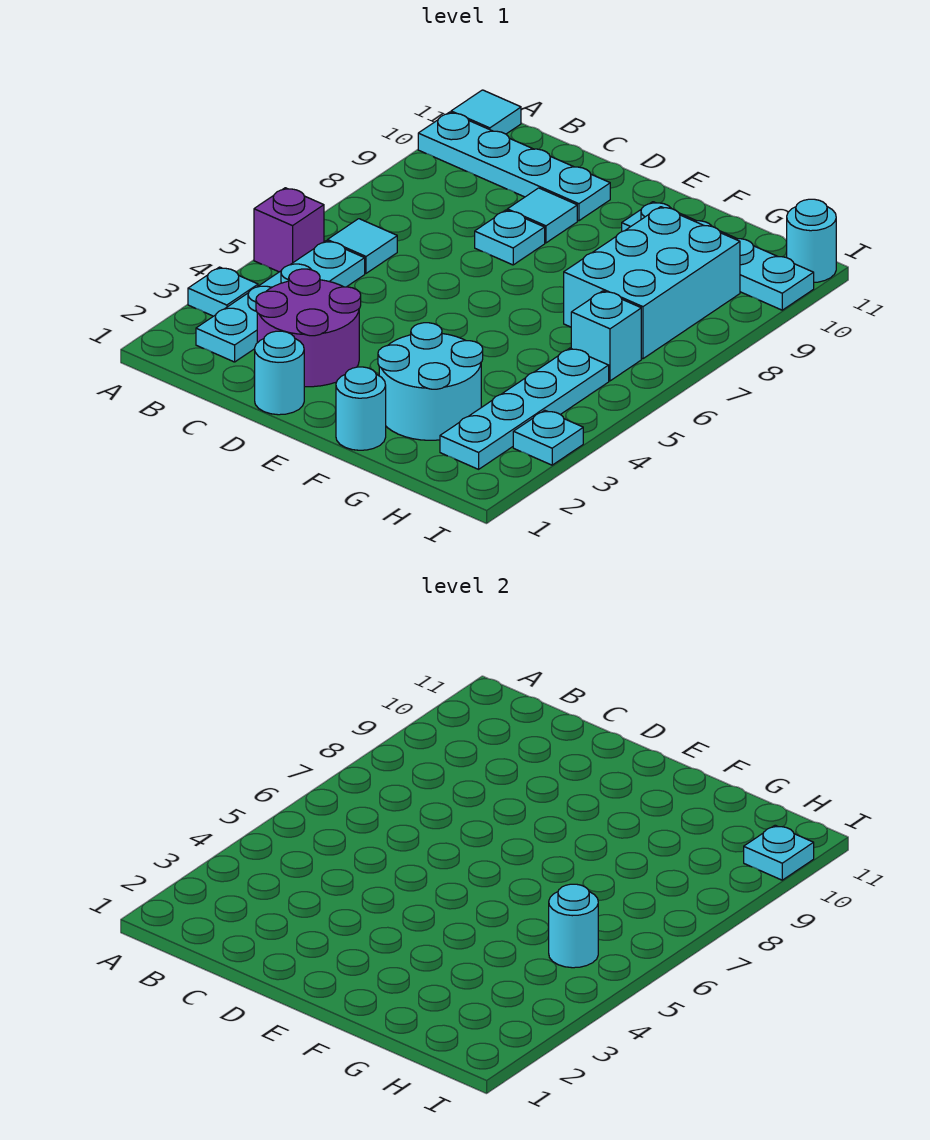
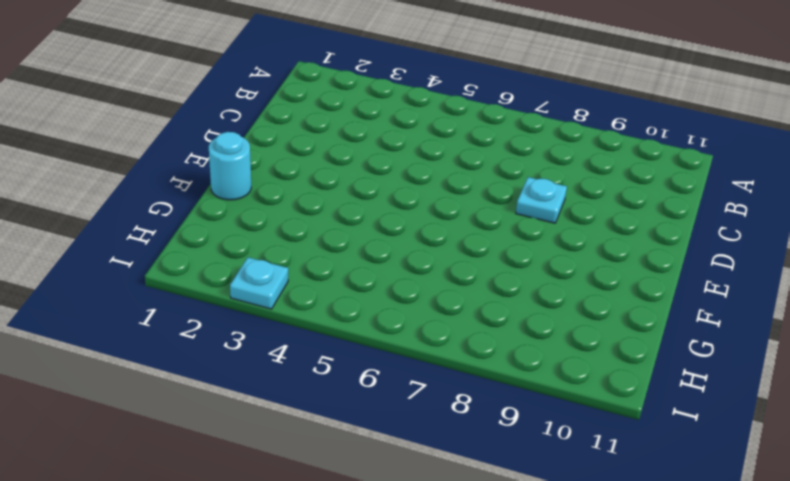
none -> cyan plate A3 level 1
none -> purple brick A5 level 1
none -> cyan plate A10:D10 level 1

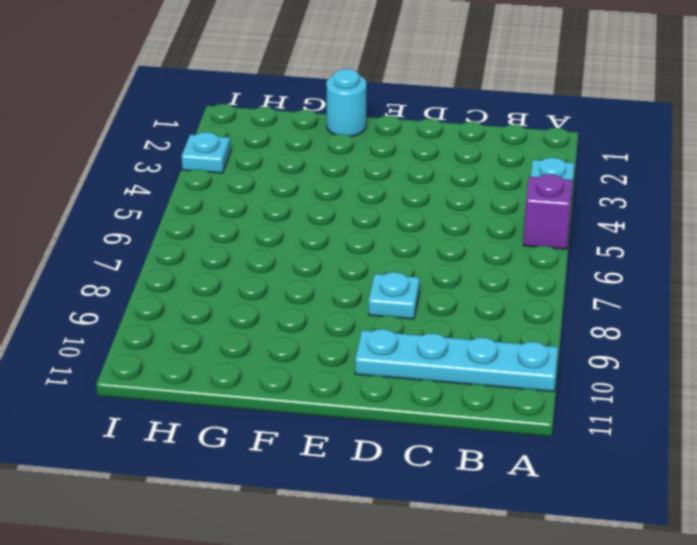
none -> cyan tile A11 level 1
none -> cyan plate B2:B5 level 1
none -> cyan tile B6 level 1

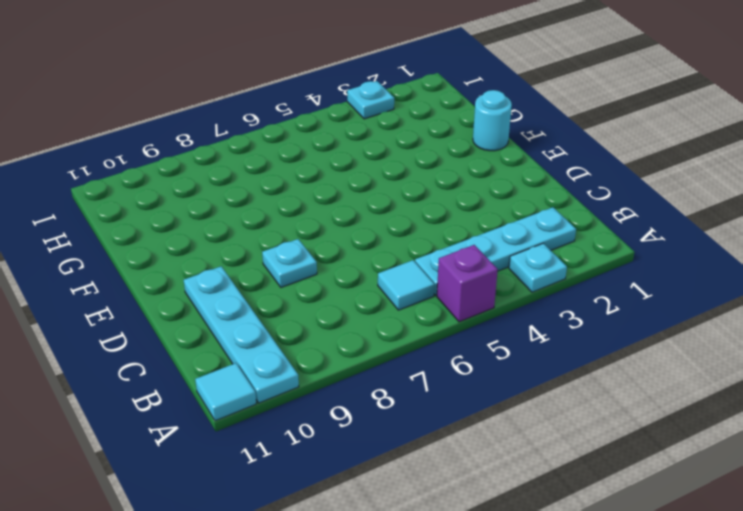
none -> purple round brick C2:D3 level 1
none -> cyan round brick D1 level 1
none -> cyan tile D9 level 1

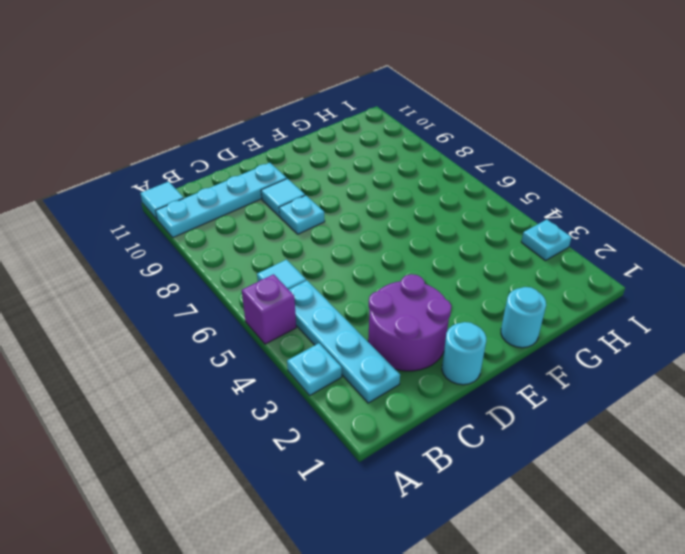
none -> cyan round brick F2:G3 level 1
none -> cyan plate F10:I10 level 1
none -> cyan brick G7:H9 level 1

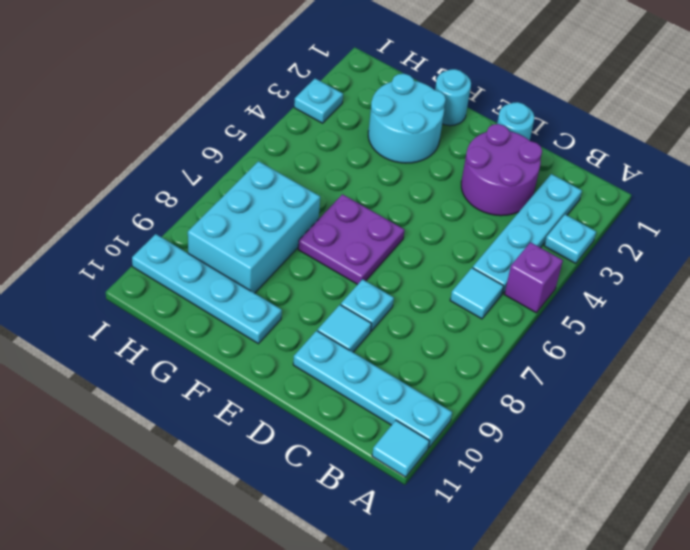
purple plate E6:F7 level 1 -> none
none -> cyan plate H2:H5 level 1
none -> cyan brick H6 level 1
none -> cyan round brick I11 level 1

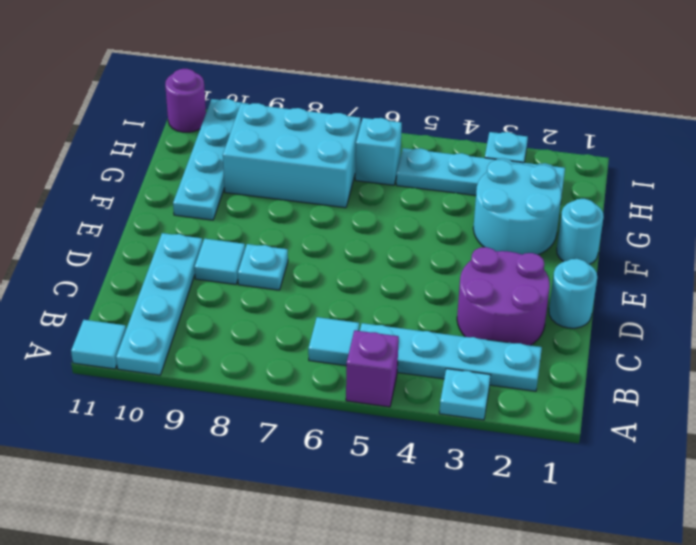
purple round brick I11 level 1 -> cyan round brick I11 level 1
none -> cyan round brick H5 level 2
none -> cyan plate I10 level 2

